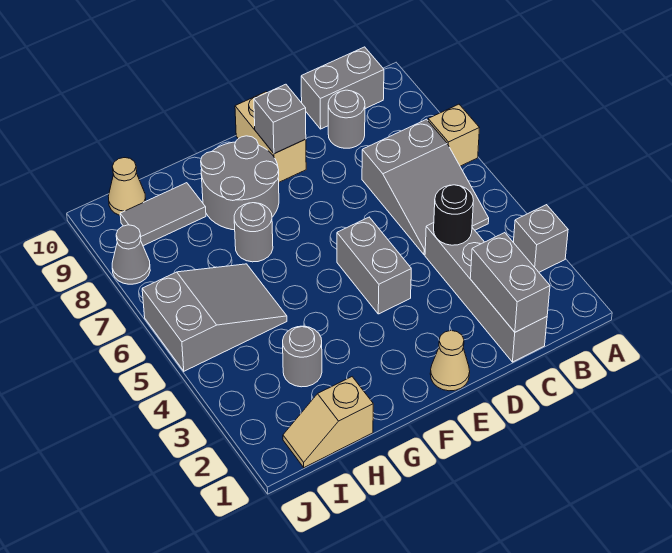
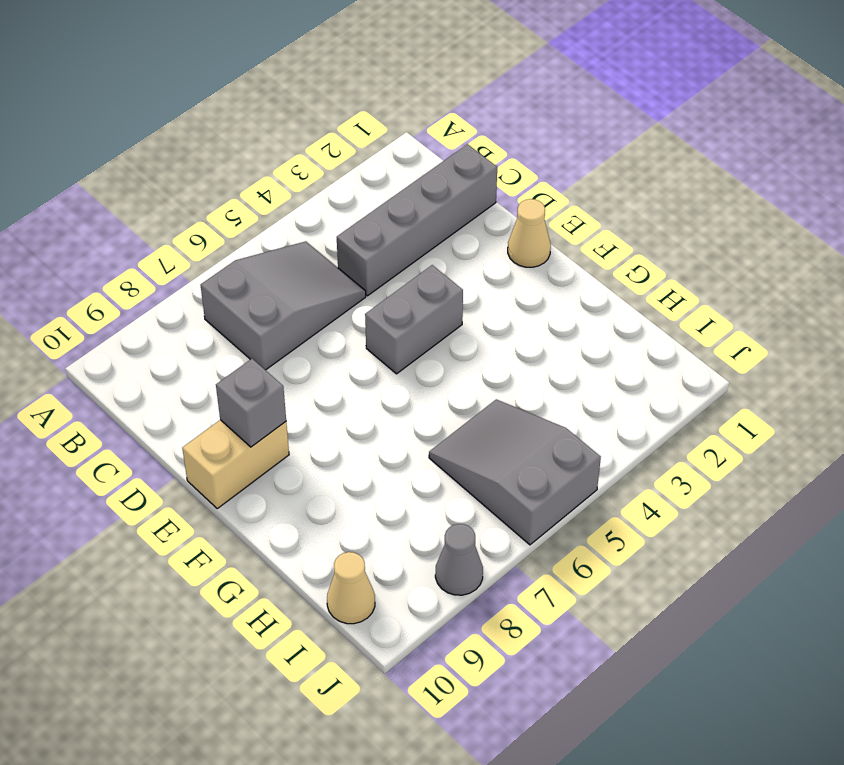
none -> grey brick A3 level 1
none -> tan brick A7 level 1
none -> grey brick B10:C10 level 1

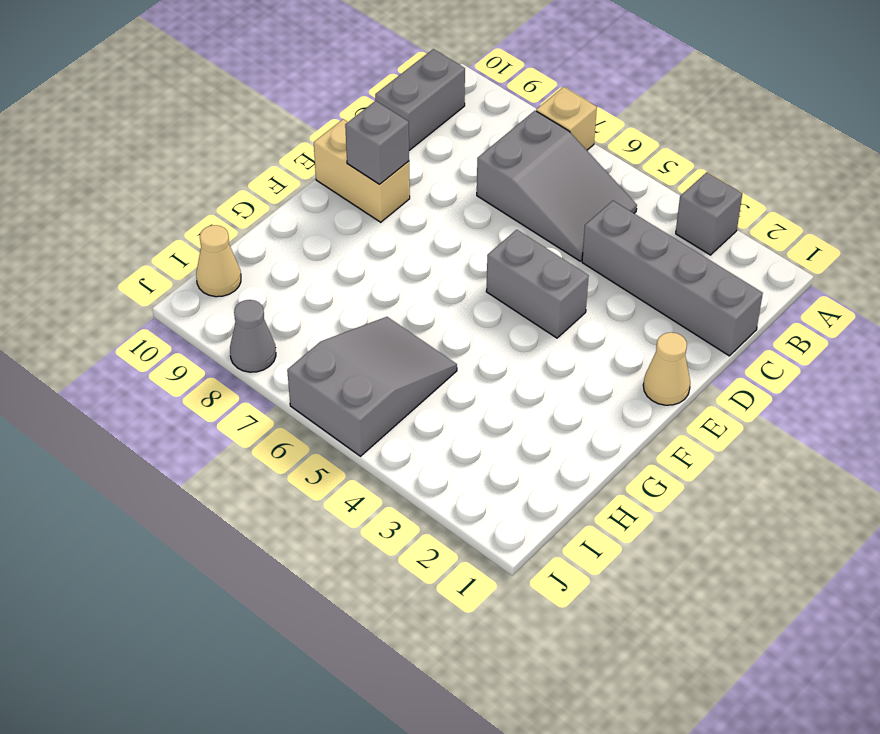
none -> grey round brick C9 level 1
none -> grey round brick F8:G9 level 1
none -> grey round brick G7 level 1

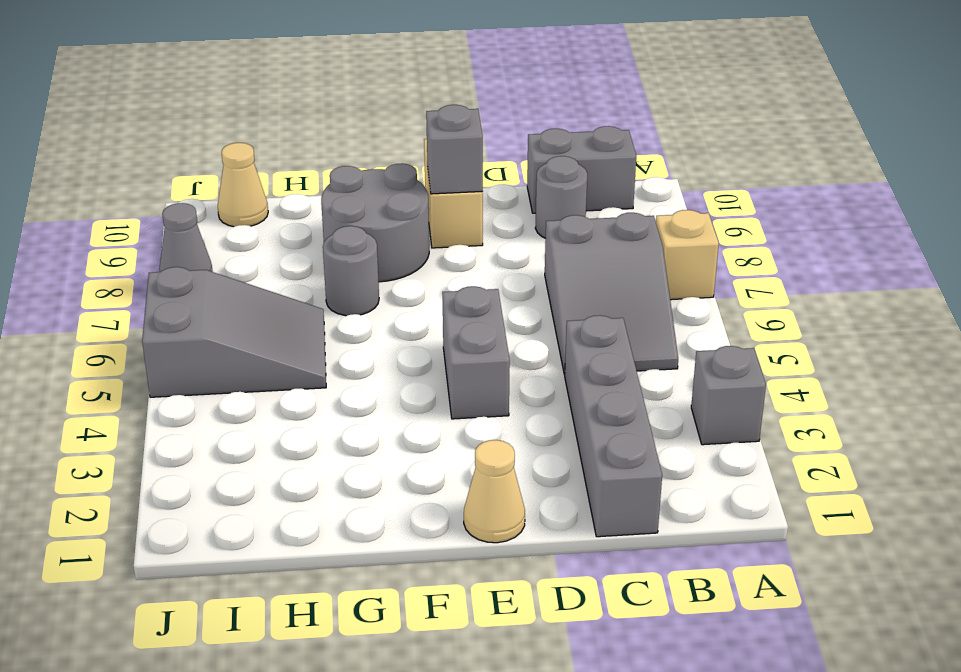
none -> tan slope H1:I1 level 1 top H
none -> grey round brick H3 level 1
none -> grey tile H9:I9 level 1

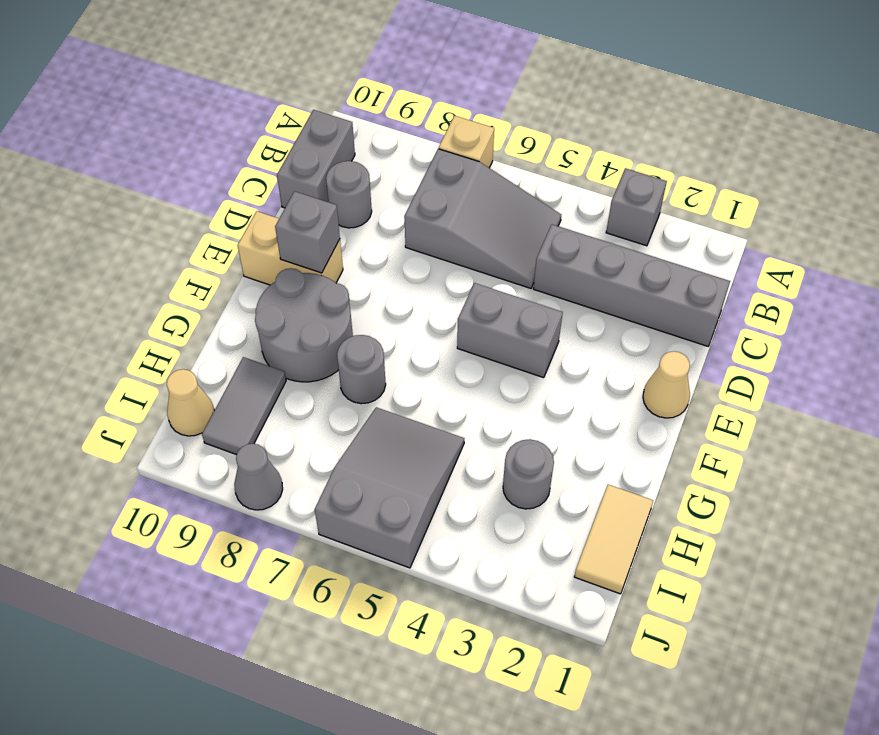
tan tile H1:I1 level 1 -> tan slope H1:I1 level 1 top H
none -> grey brick C1:C2 level 2
none -> black round brick C4 level 2

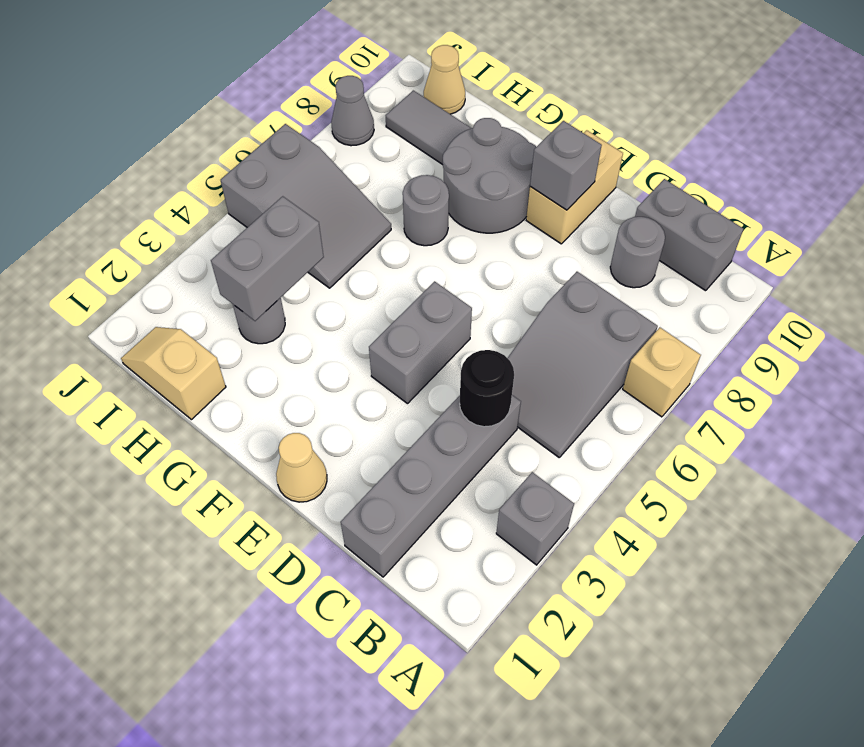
grey brick H3:H4 level 2 -> grey brick C1:C2 level 2

